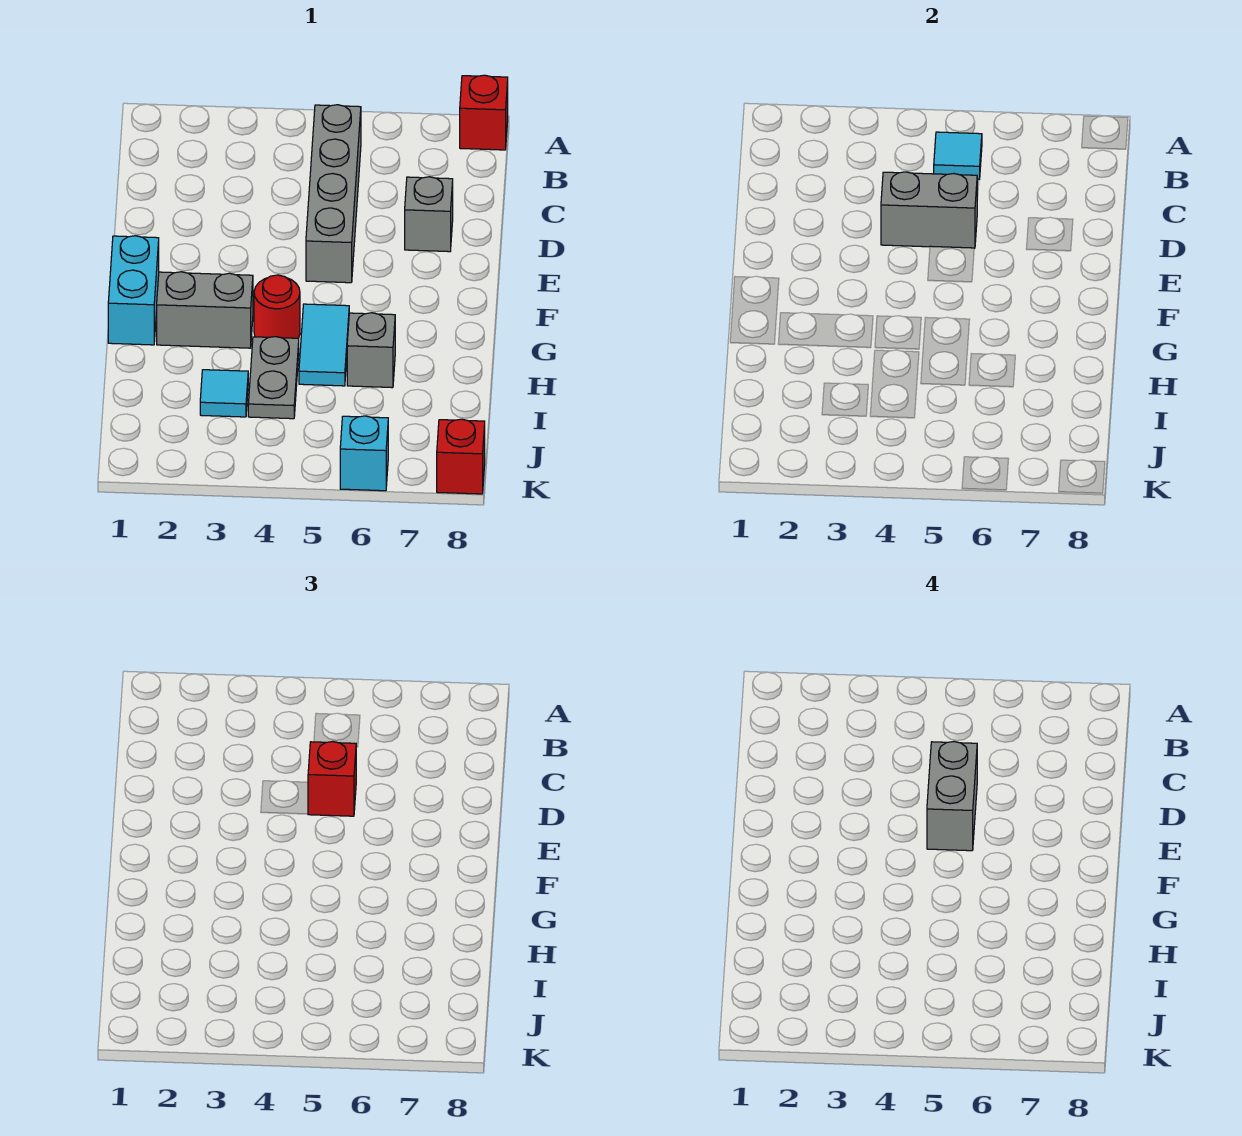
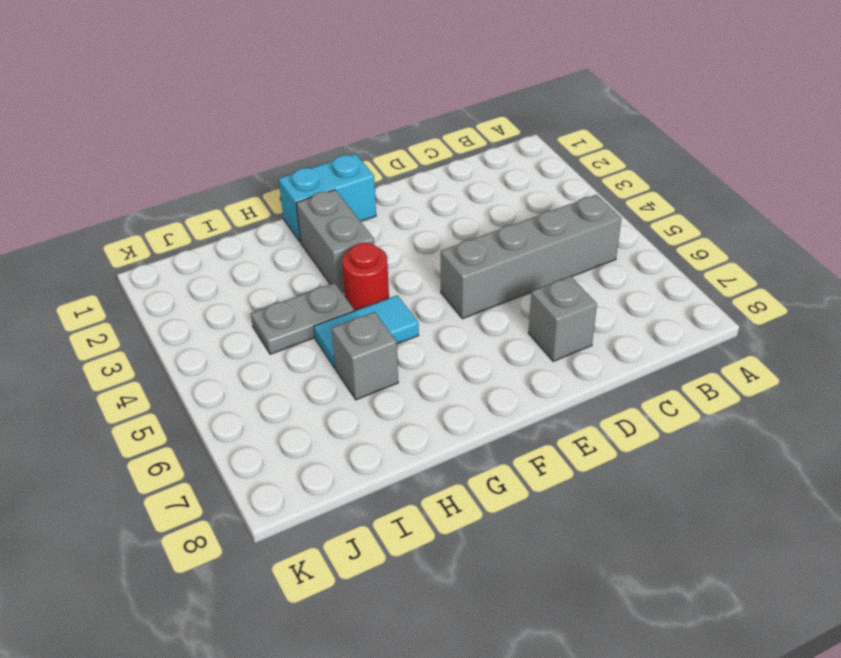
none -> red brick A8 level 1
none -> cyan tile I3 level 1
none -> cyan brick K6 level 1

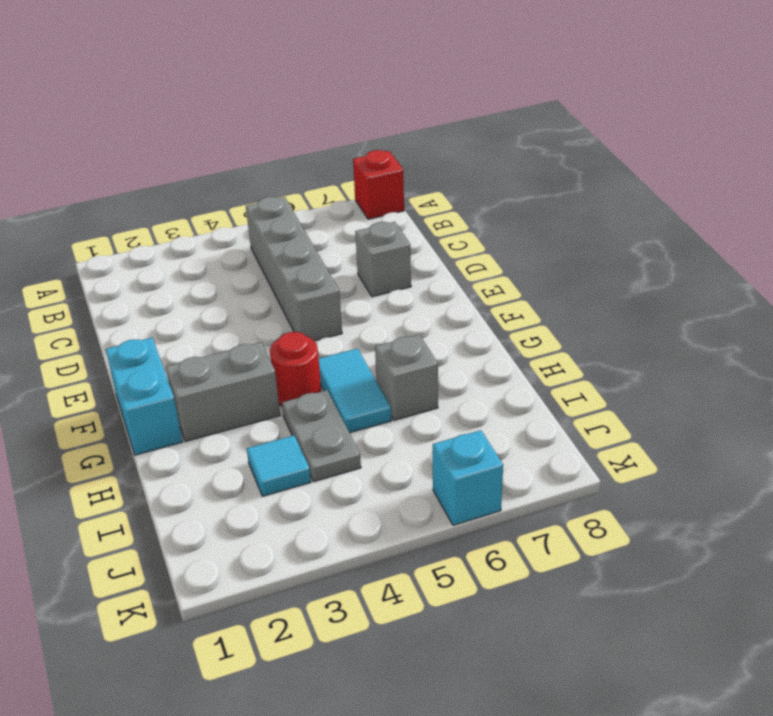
none -> red brick K8 level 1
none -> cyan tile B5 level 2
none -> grey brick D4:D5 level 2

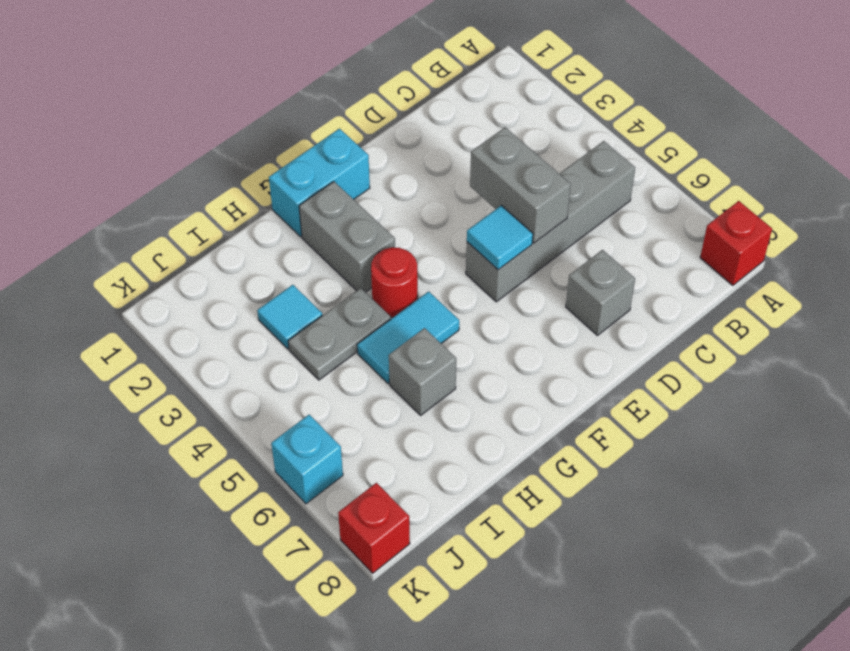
cyan tile E5 level 2 -> cyan tile B5 level 2
none -> red brick D5 level 3
none -> grey brick D5:E5 level 4

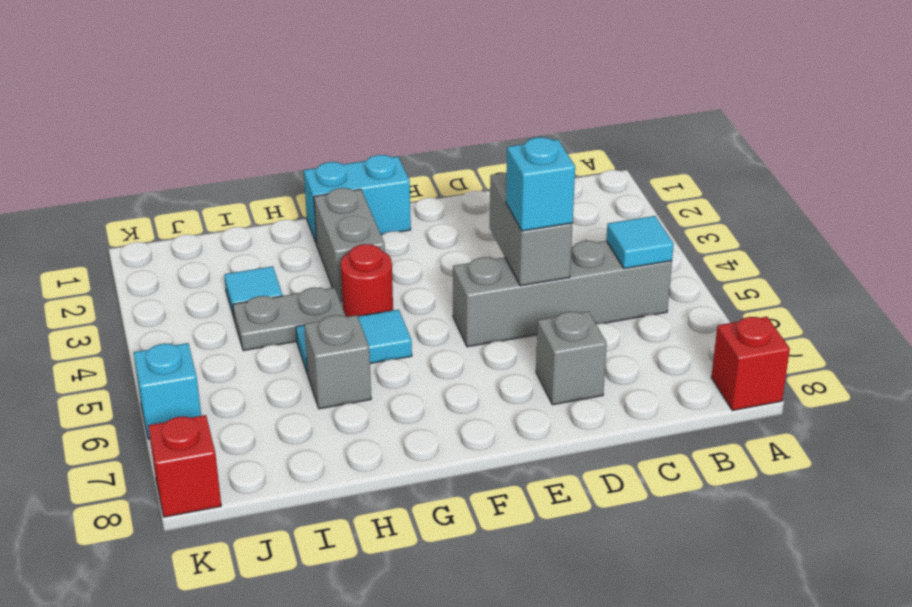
cyan brick D5 level 3 -> red brick D5 level 3
none -> grey brick D5:E5 level 4

